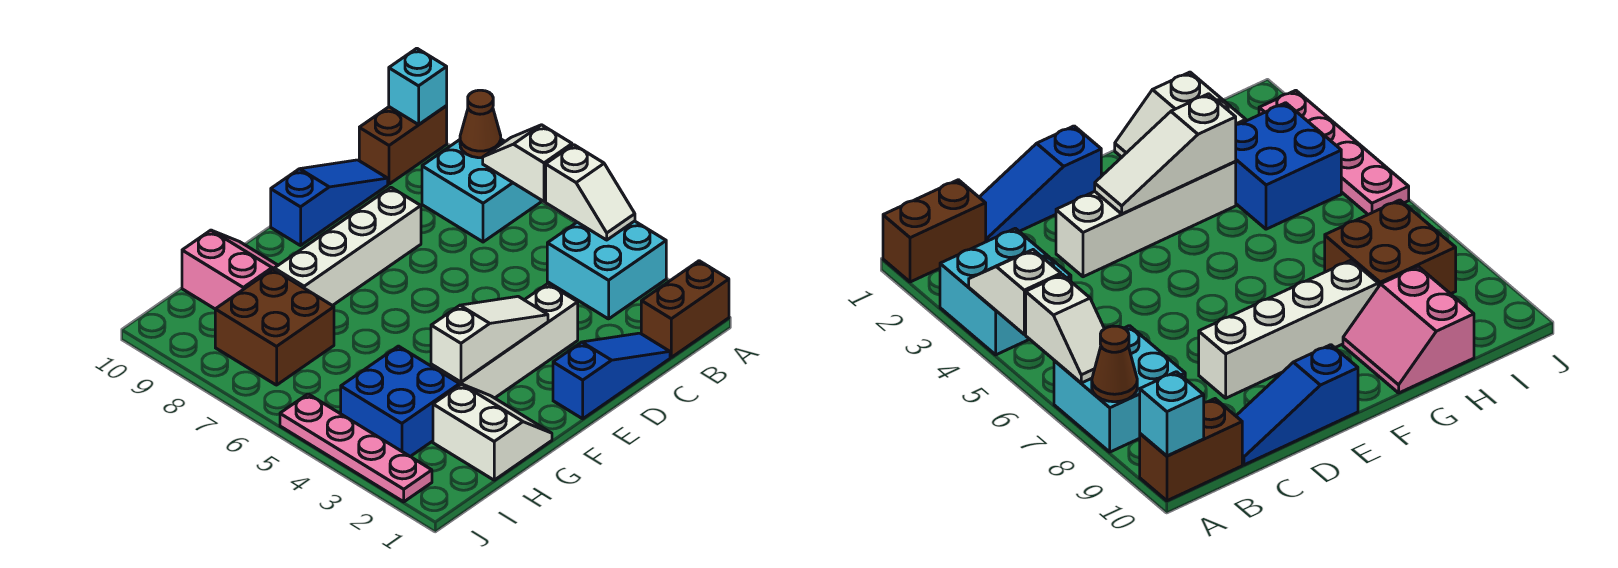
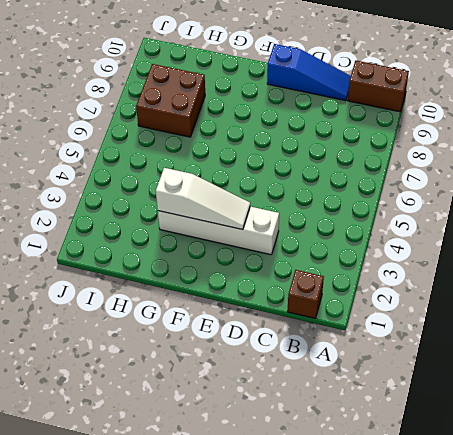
brown brick B1 level 1 -> brown brick A1:B1 level 1
none -> cyan brick A3:B4 level 1
none -> cyan brick A7:B8 level 1
none -> blue slope C1:E1 level 1 top E

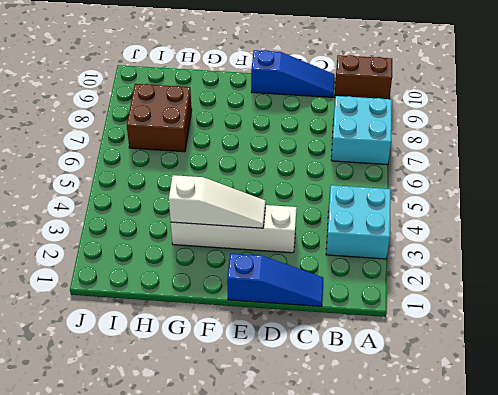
none -> brown brick A1:B1 level 1
none -> white brick D8:G8 level 1
none -> white slope G1:H2 level 1 top H

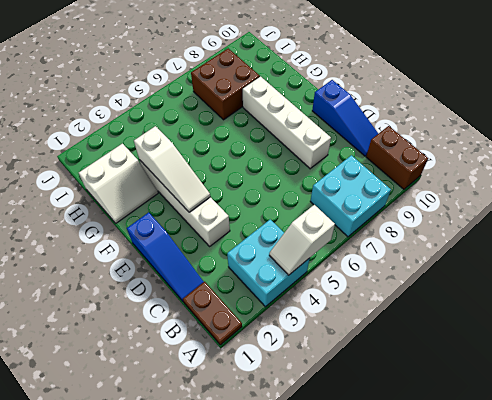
brown plate A1:B1 level 1 -> brown brick A1:B1 level 1
none -> pink slope G9:H10 level 1 top H
none -> blue brick H3:I4 level 1
none -> pink plate J2:J5 level 1

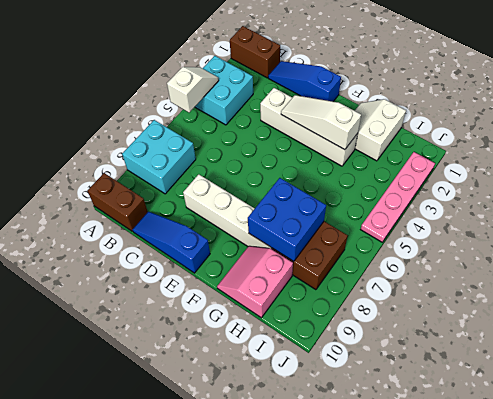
blue brick G7:H8 level 2 -> blue brick H3:I4 level 1
none -> white slope A6:A7 level 2 top 6
none -> brown cone A8 level 2
none -> cyan brick A10 level 2

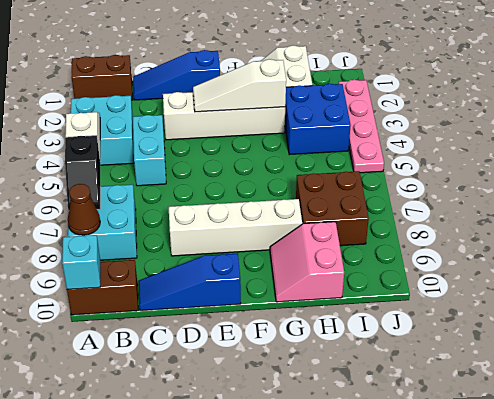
black slope A6:A7 level 2 top 6 -> white slope A6:A7 level 2 top 6
cyan brick C4:C5 level 1 -> none

